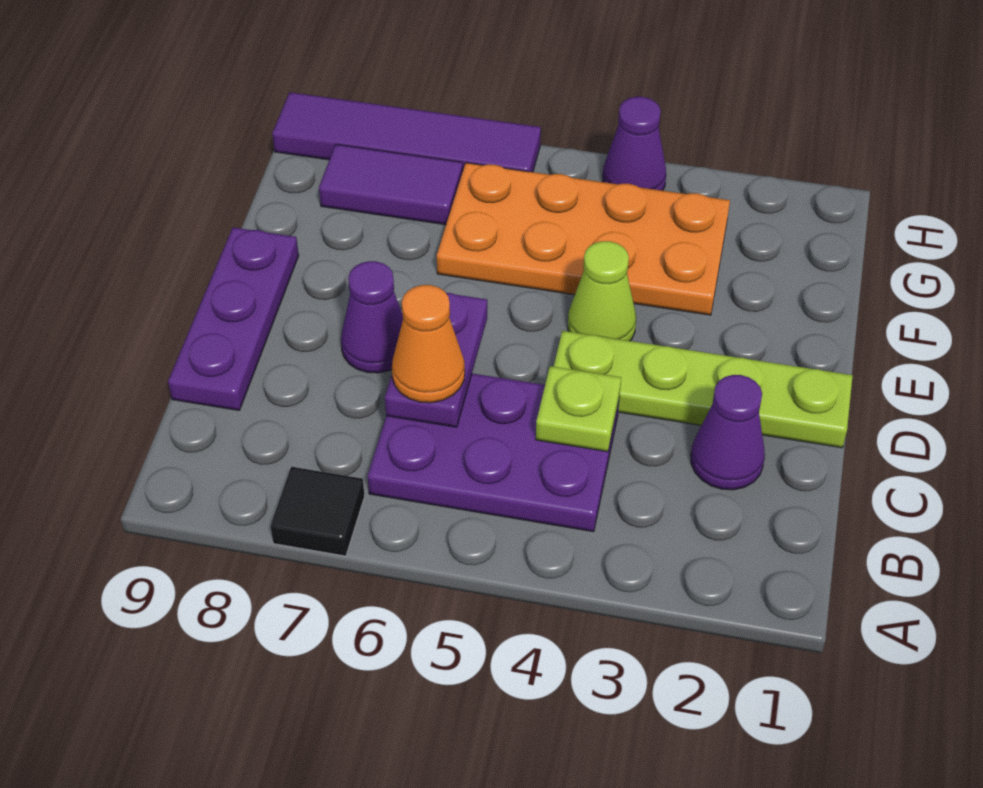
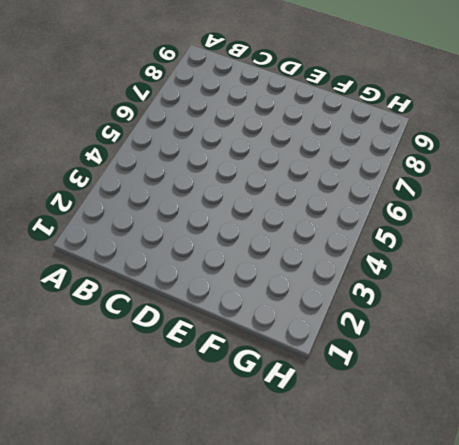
none -> black tile A7 level 1
none -> purple plate B4:C6 level 1
none -> purple cone C2 level 1

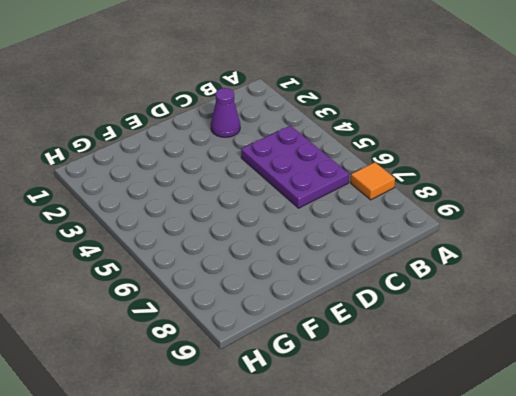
orange tile A7 level 1 -> black tile A7 level 1
none -> purple plate C9:E9 level 1
none -> lime plate D1:D4 level 1
none -> purple cone D7 level 1

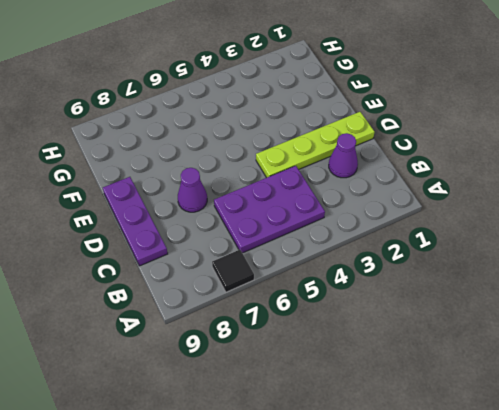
none -> lime cone E4 level 1
none -> orange plate F3:G6 level 1
none -> purple tile G7:G8 level 1

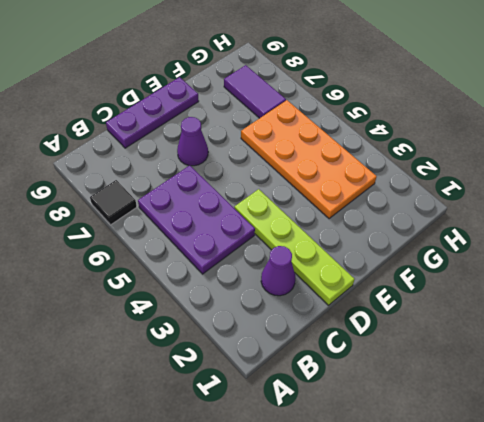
none -> lime cone E4 level 1
none -> purple cone H4 level 1
none -> purple tile H6:H9 level 1

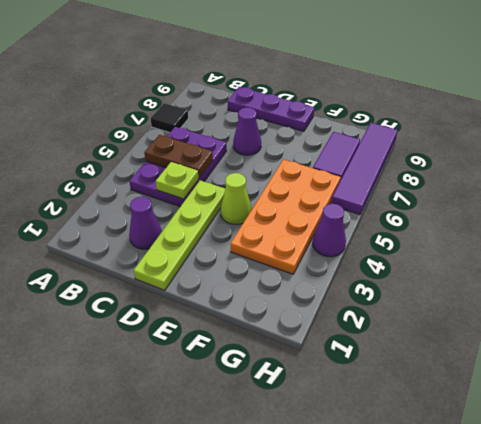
brown plate B5:C5 level 2 -> none
none -> purple plate C6:D6 level 2
none -> orange cone C6 level 3

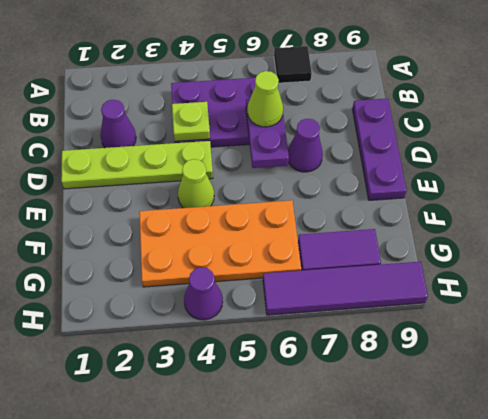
lime cone C6 level 3 -> orange cone C6 level 3

